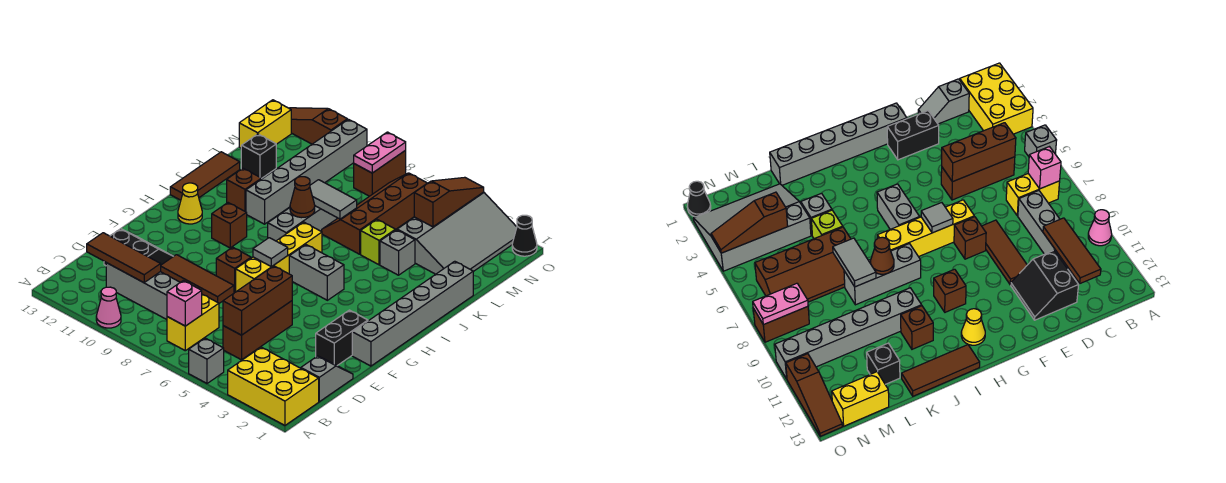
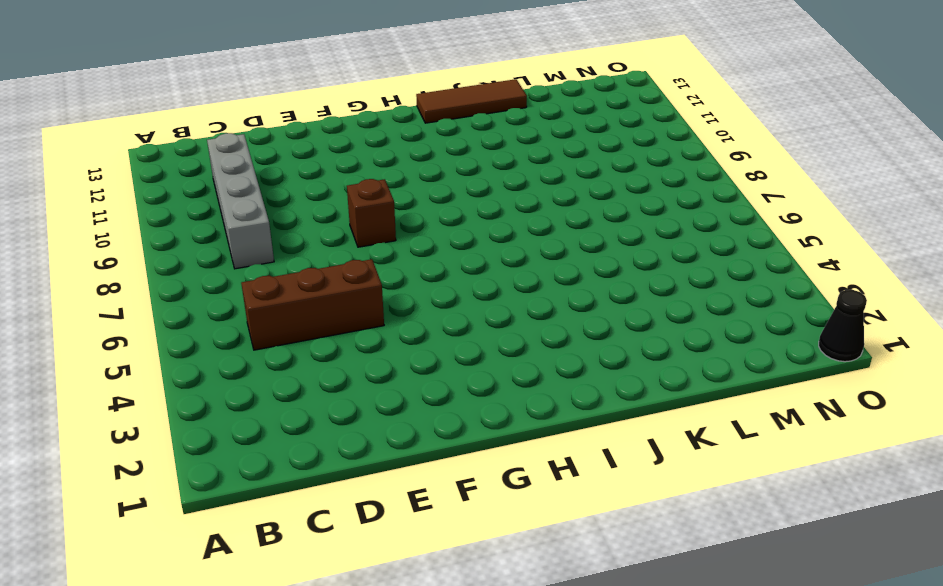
none -> yellow brick A1:B3 level 1
none -> grey brick A5 level 1
none -> pink cone A10 level 1
none -> yellow brick B7:C7 level 1

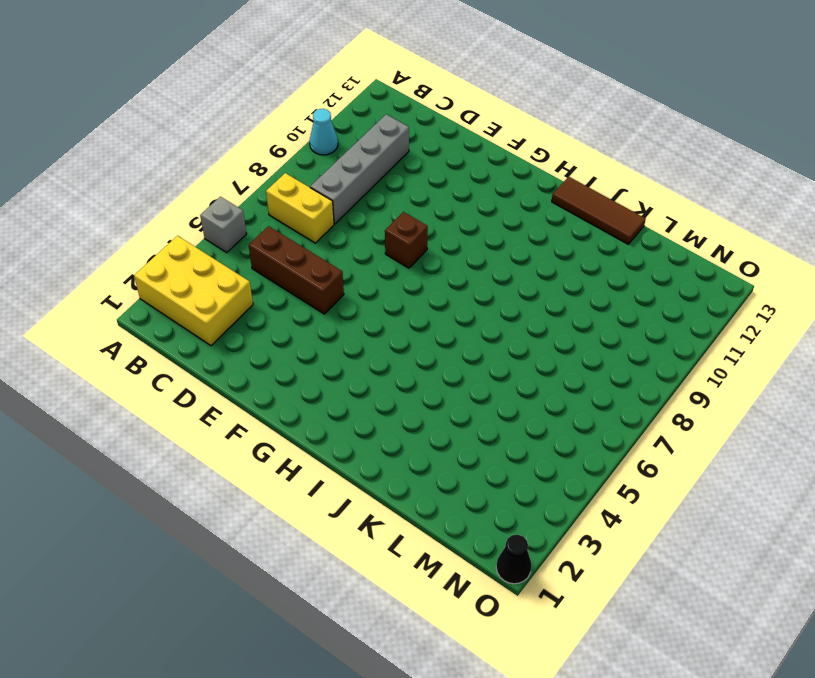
yellow brick A2:C3 level 1 -> yellow brick A1:B3 level 1
cyan cone A10 level 1 -> pink cone A10 level 1
none -> grey slope C1:D1 level 1 top C
none -> black slope D11:E12 level 1 top D
none -> black brick E2:F2 level 1
none -> brown tile E8:E10 level 1

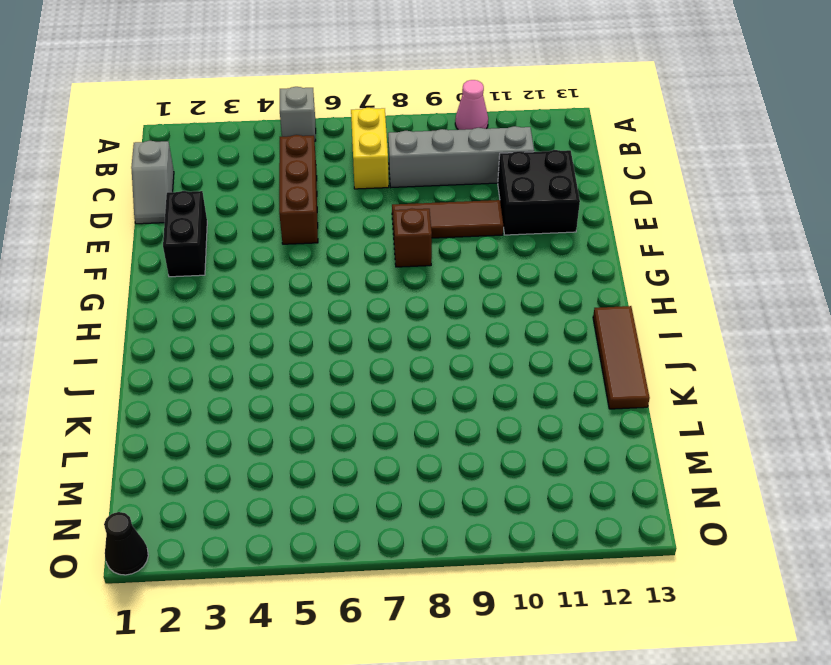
black brick D11:E12 level 1 -> black slope D11:E12 level 1 top D
none -> yellow brick A1:B3 level 1
none -> grey brick F1:K1 level 1
none -> yellow brick F7:I7 level 1
none -> grey brick H5:H6 level 1

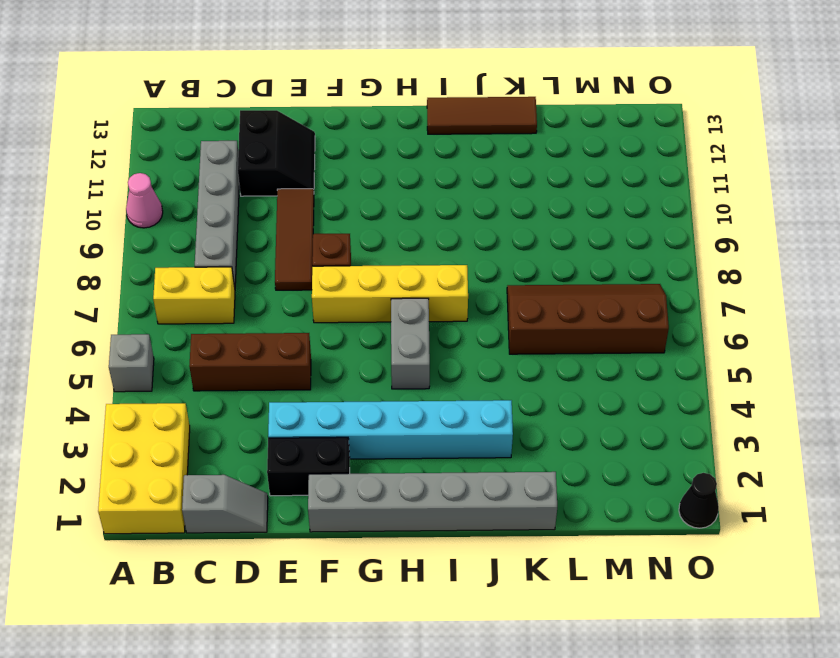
cyan brick E3:J3 level 1 -> none
none -> brown brick H10 level 1
none -> yellow cone H12 level 1
none -> grey brick I8:K8 level 1
none -> grey brick J10:O10 level 1

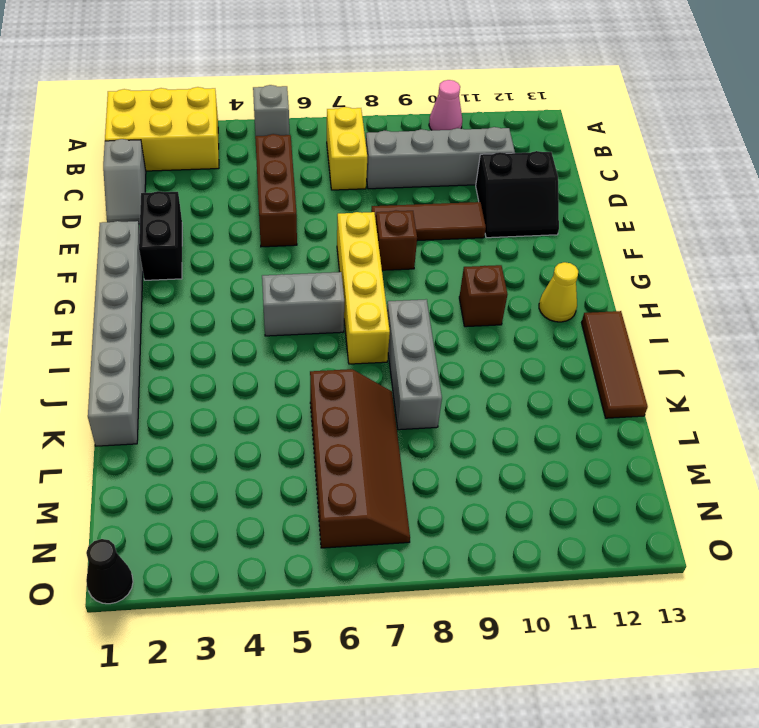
none -> grey brick J10:O10 level 1
none -> brown brick J11 level 1
none -> grey brick K4 level 1
none -> lime brick K5 level 1

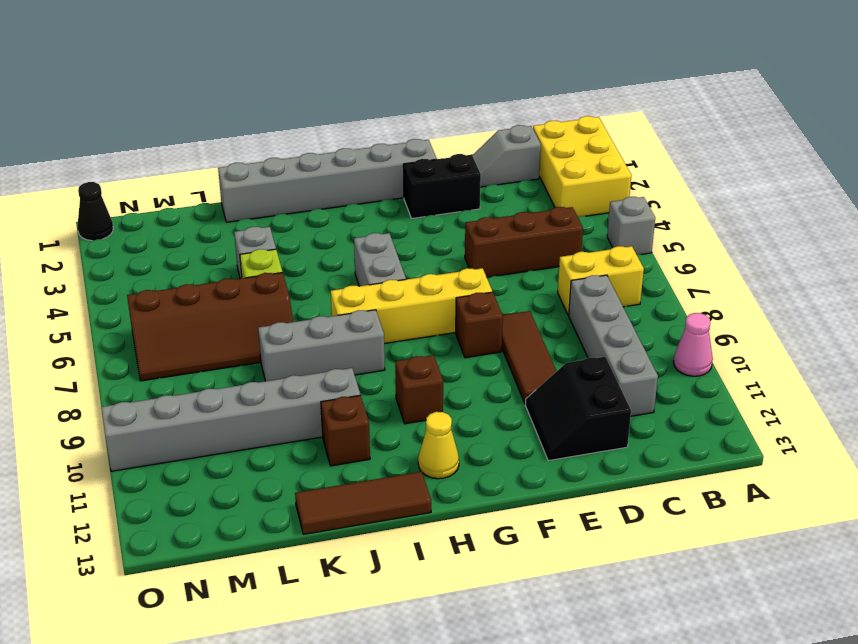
none -> grey slope L2:O4 level 1 top 4
none -> black brick L12 level 1
none -> yellow brick M13:N13 level 1
none -> brown brick N8:O8 level 1

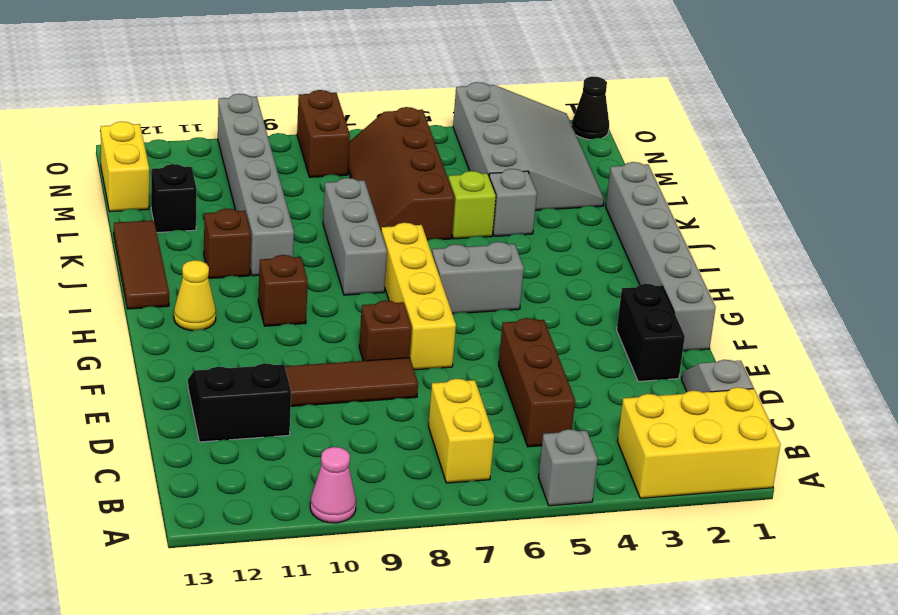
none -> grey brick C8:C11 level 1
none -> brown slope O11:O13 level 1 top 11
none -> pink brick B7 level 2
none -> brown brick C5:E5 level 2

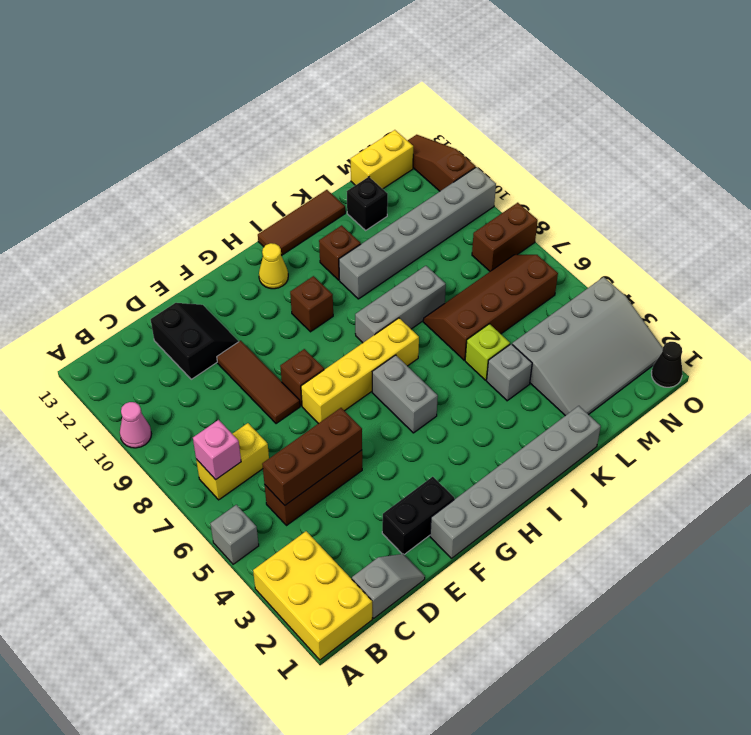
none -> grey brick C8:C11 level 1
none -> brown tile C10:C12 level 2
none -> grey tile G7 level 2
none -> brown cone J8 level 2

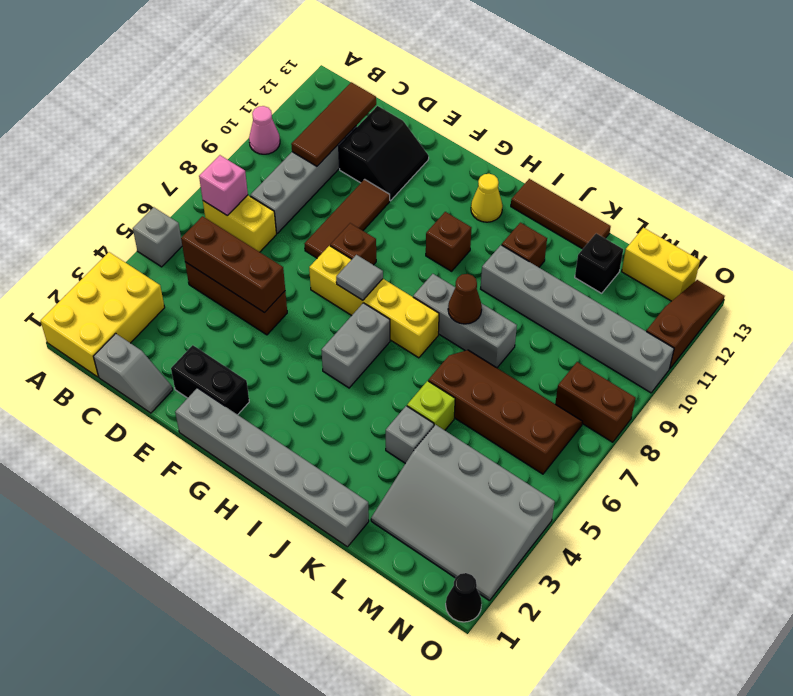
none -> grey tile K7:K8 level 2
none -> brown slope M4:O4 level 2 top M
none -> pink plate N8:O8 level 2

